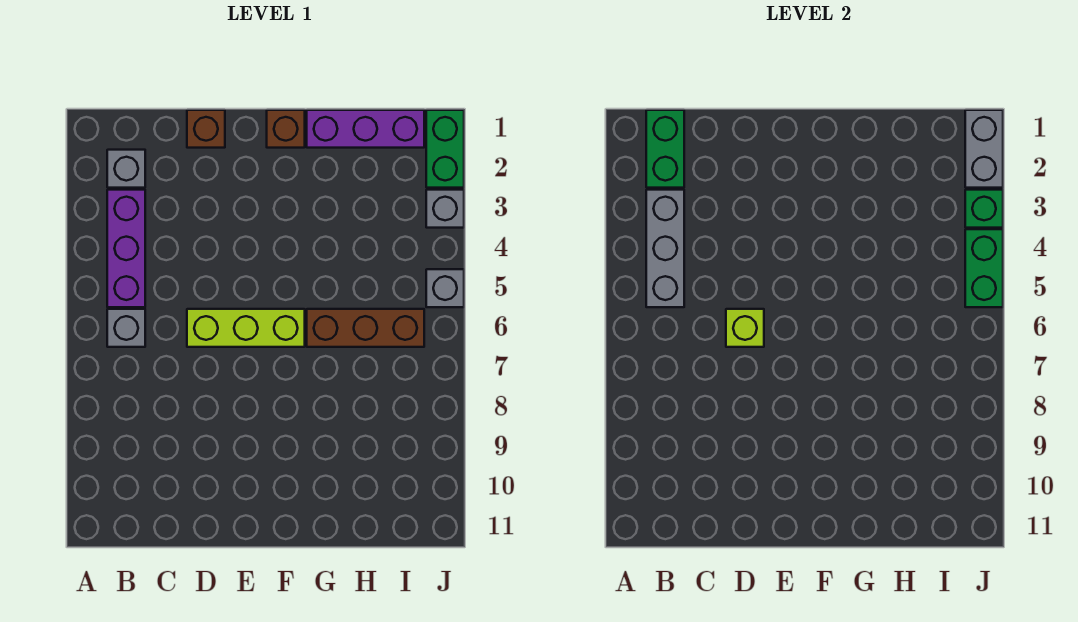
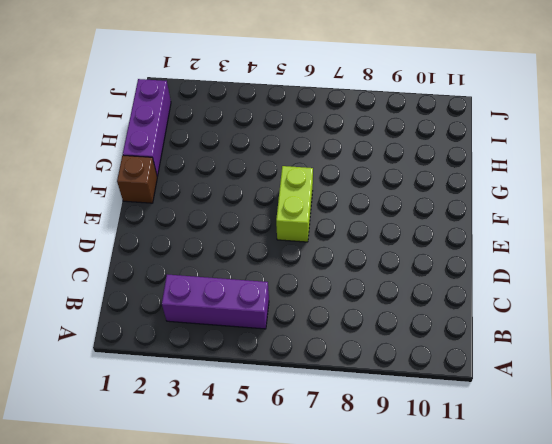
lime brick E6:F6 level 1 -> lime brick D6:F6 level 1
none -> grey brick B2 level 1
none -> grey brick B6 level 1
none -> brown brick D1 level 1

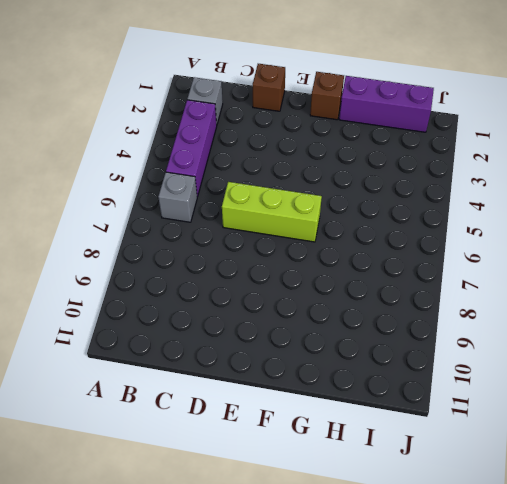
none -> brown brick G6:I6 level 1
none -> green brick J1:J2 level 1
none -> grey brick J3 level 1

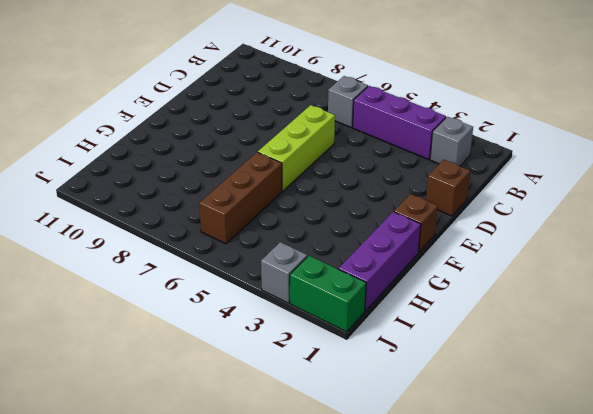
none -> grey brick J5 level 1
none -> green brick B1:B2 level 2
none -> grey brick B3:B5 level 2

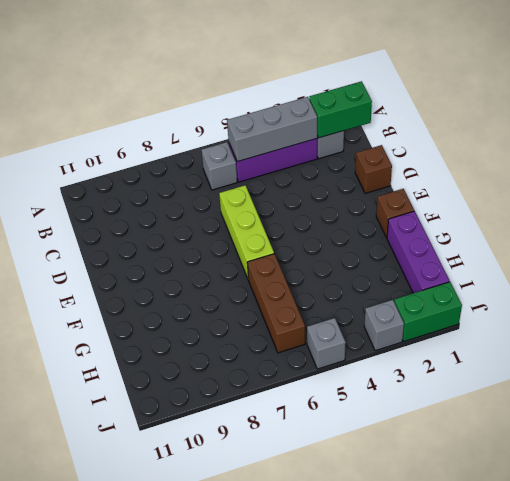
none -> lime brick D6 level 2
none -> grey brick J1:J2 level 2
none -> green brick J3 level 2

